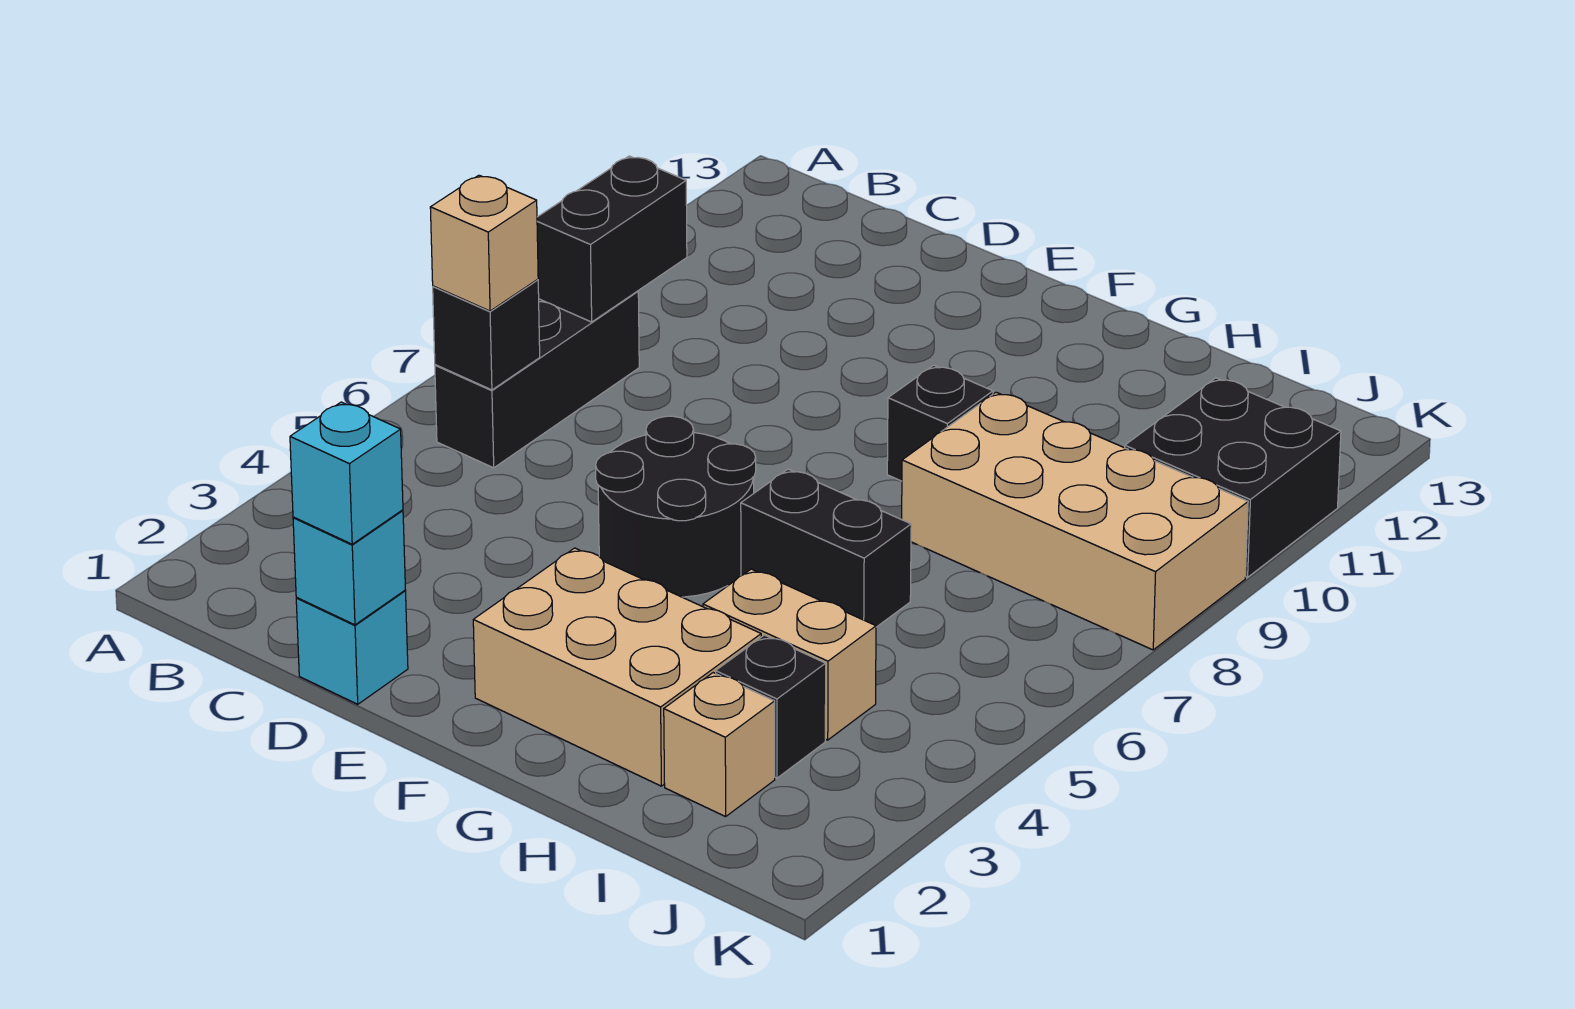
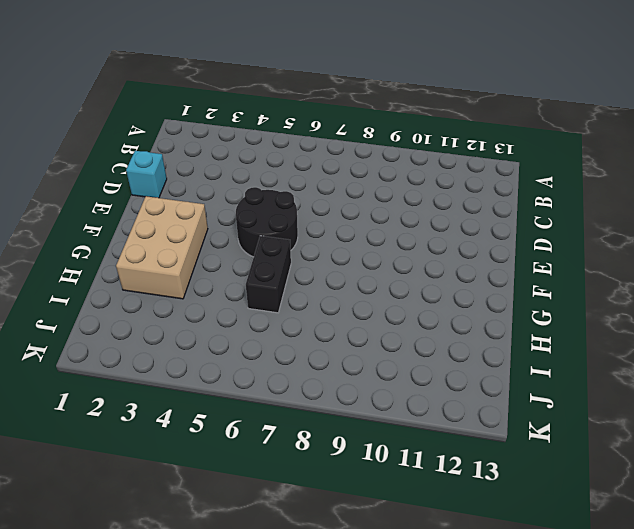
none -> black brick B6:B8 level 1
none -> black brick G9 level 1
none -> tan brick H4:I4 level 1

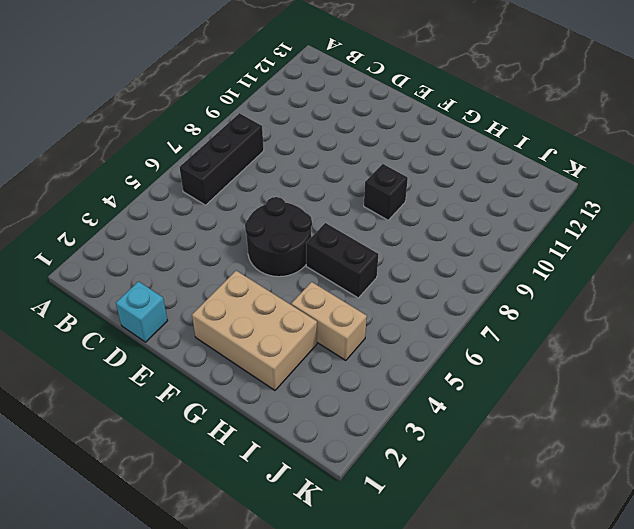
none -> tan brick H8:K9 level 1
none -> tan brick I2 level 1
none -> black brick I3 level 1

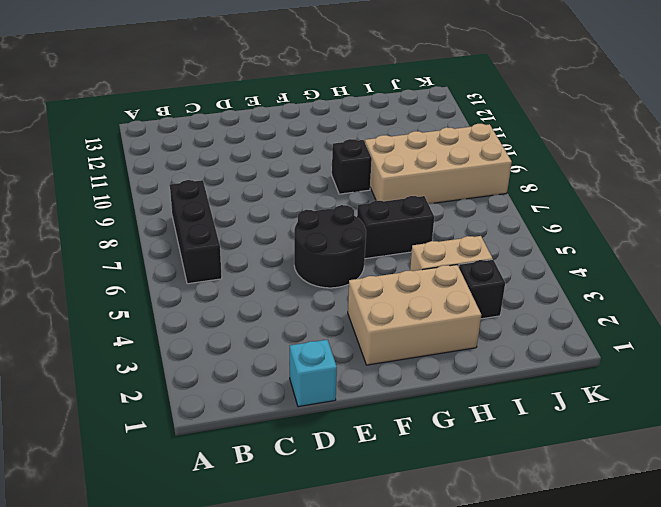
none -> tan brick I2 level 1
none -> black brick J10:K11 level 1
none -> black brick B6 level 2

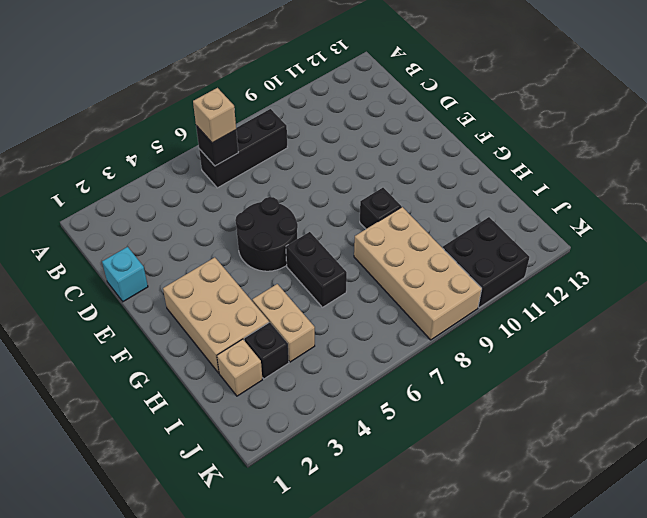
none -> black brick B8:B9 level 2
none -> cyan brick D1 level 2
none -> cyan brick D1 level 3

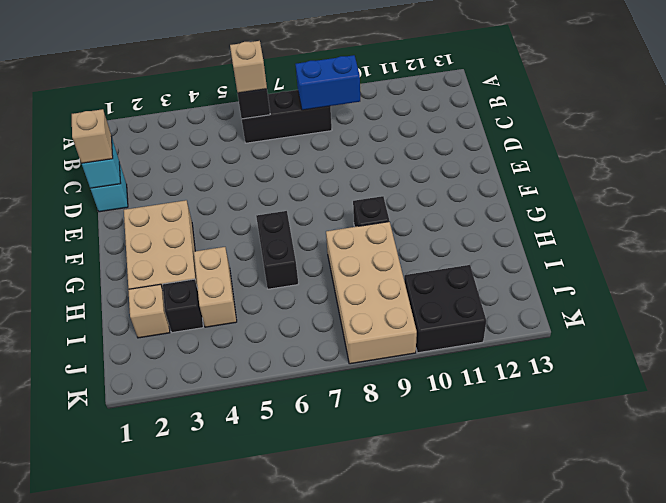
blue brick B8:B9 level 2 -> black brick B8:B9 level 2
tan brick D1 level 3 -> cyan brick D1 level 3
none -> black round brick E5:F6 level 1

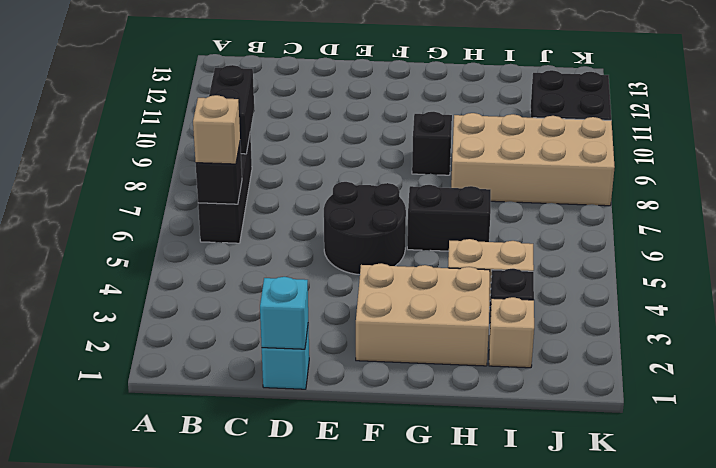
none -> cyan brick D1 level 3

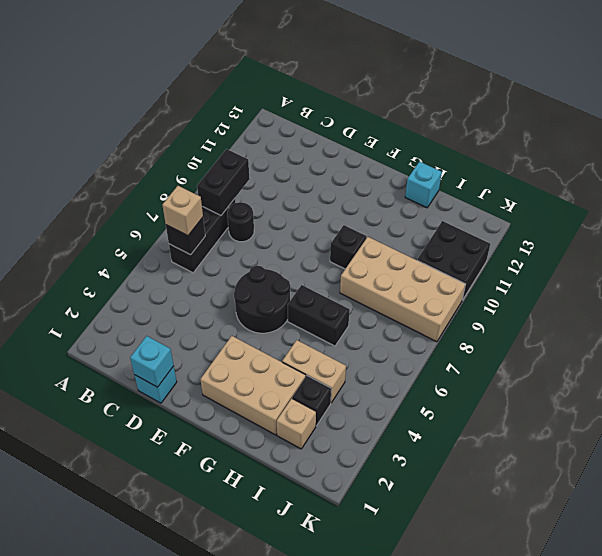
black round brick C8 level 1 -> none
cyan brick H13 level 1 -> cyan brick D1 level 3

